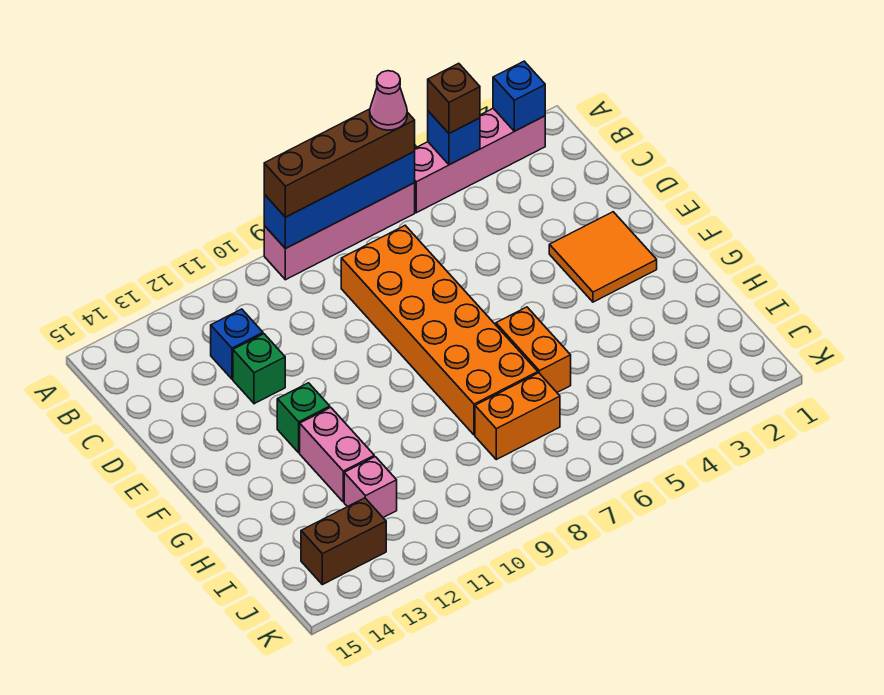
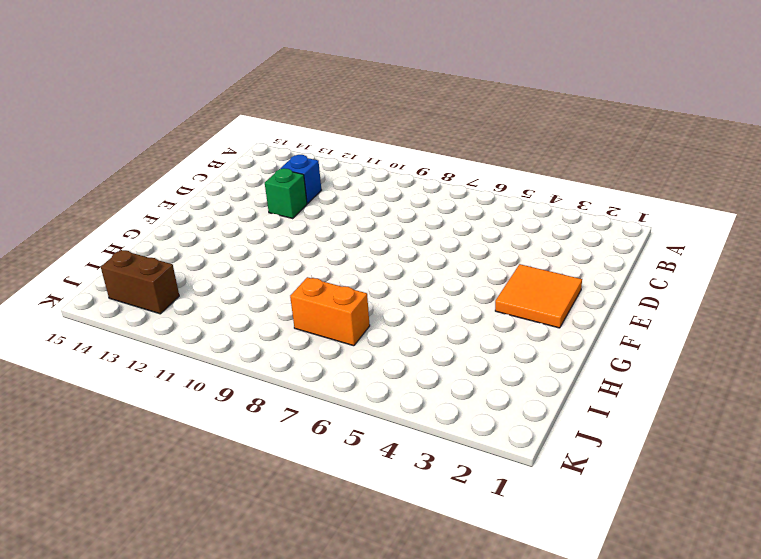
none -> pink brick A2:A5 level 1
none -> pink brick A6:A9 level 1
none -> orange brick C7:H8 level 1

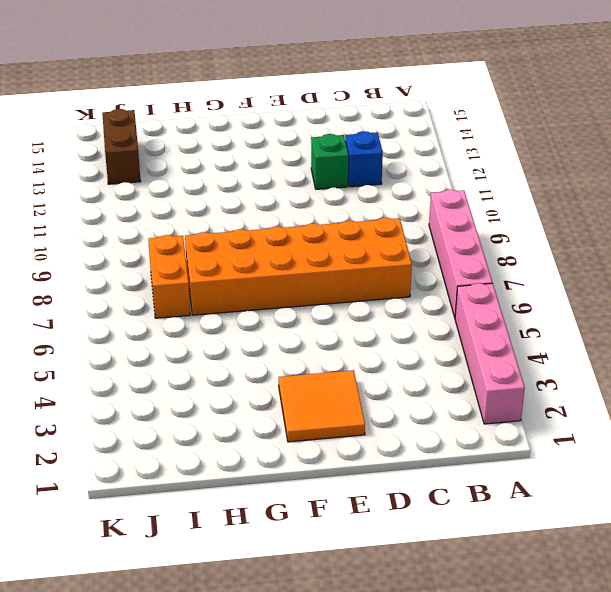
none -> green brick F12 level 1
none -> orange brick G6:H6 level 1
none -> pink brick G12:H12 level 1

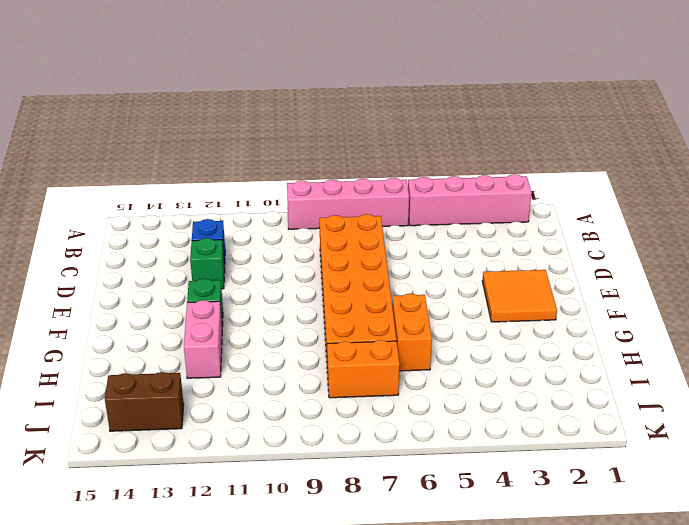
none -> pink brick I12 level 1
none -> blue brick A2 level 2
none -> blue brick A4 level 2

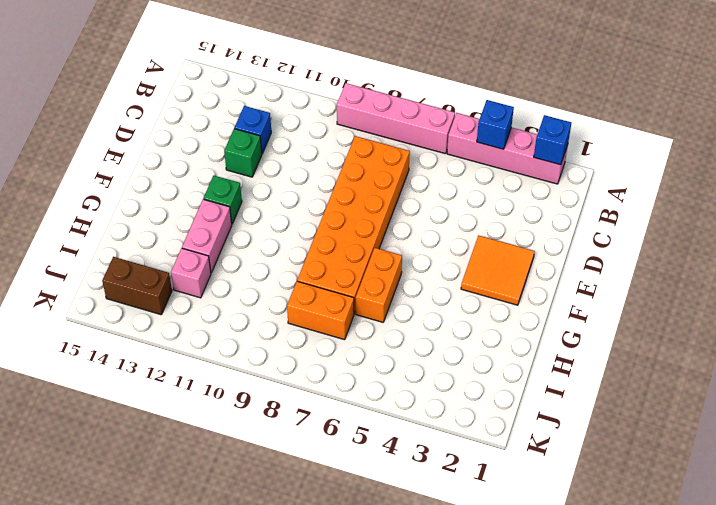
none -> blue brick A6:A9 level 2
none -> brown brick A4 level 3
none -> brown brick A6:A9 level 3

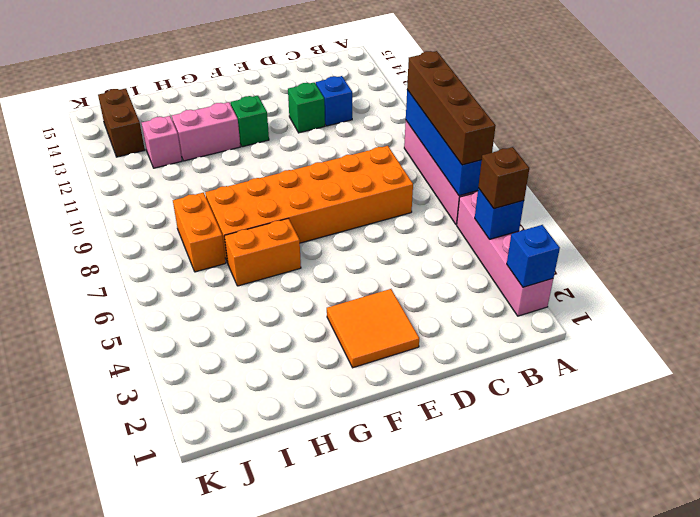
none -> pink cone A6 level 4

